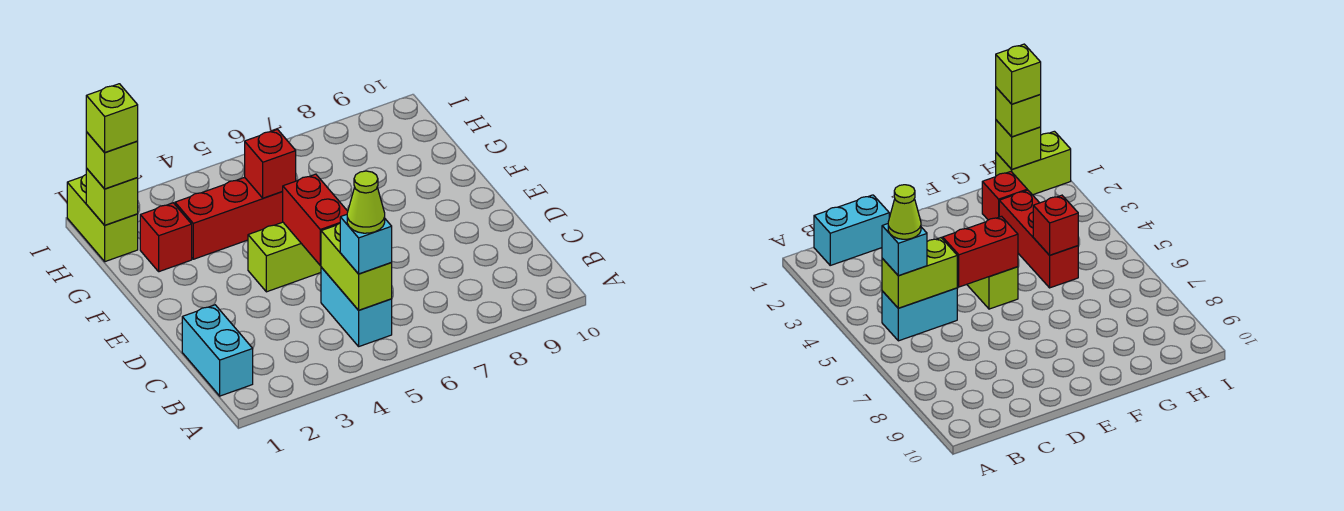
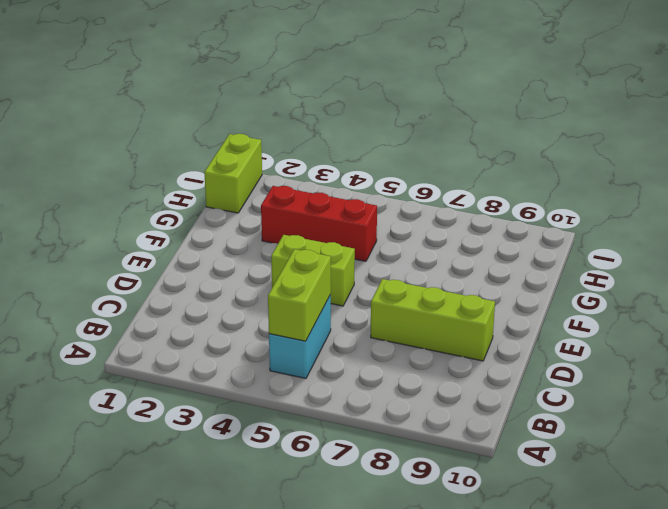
lime brick D7:D9 level 1 -> none
none -> cyan brick B1:C1 level 1
none -> red brick G2 level 1
none -> red brick D5:E5 level 2

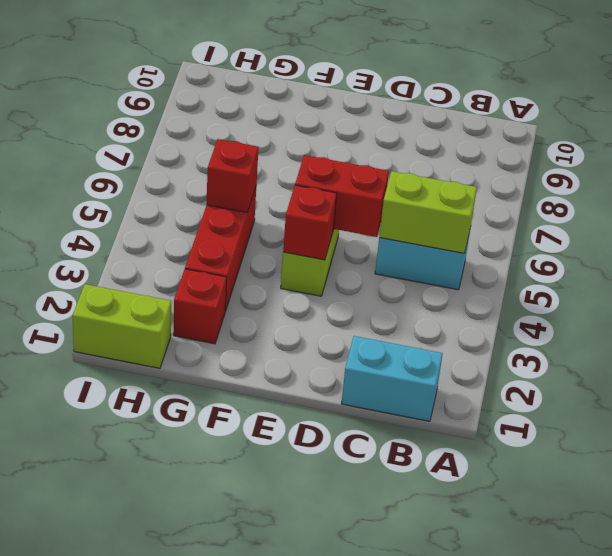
red brick E4 level 2 -> none
none -> lime brick H1 level 2
none -> cyan brick B5 level 3
none -> lime brick H1 level 3

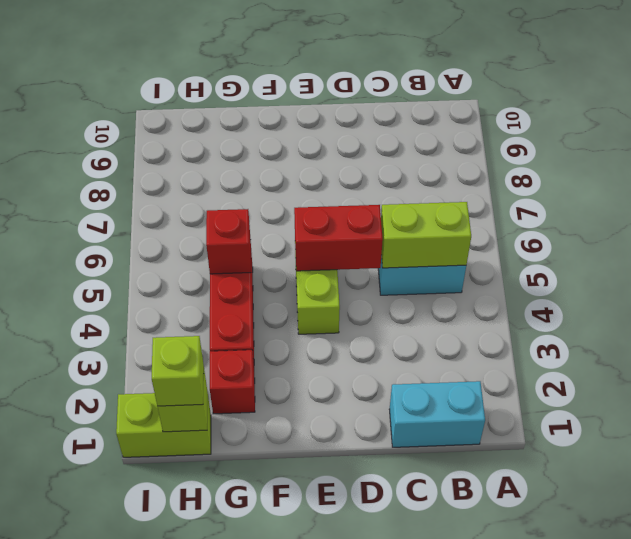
none -> cyan brick B5 level 3
none -> lime cone B5 level 4
none -> lime brick H1 level 4

